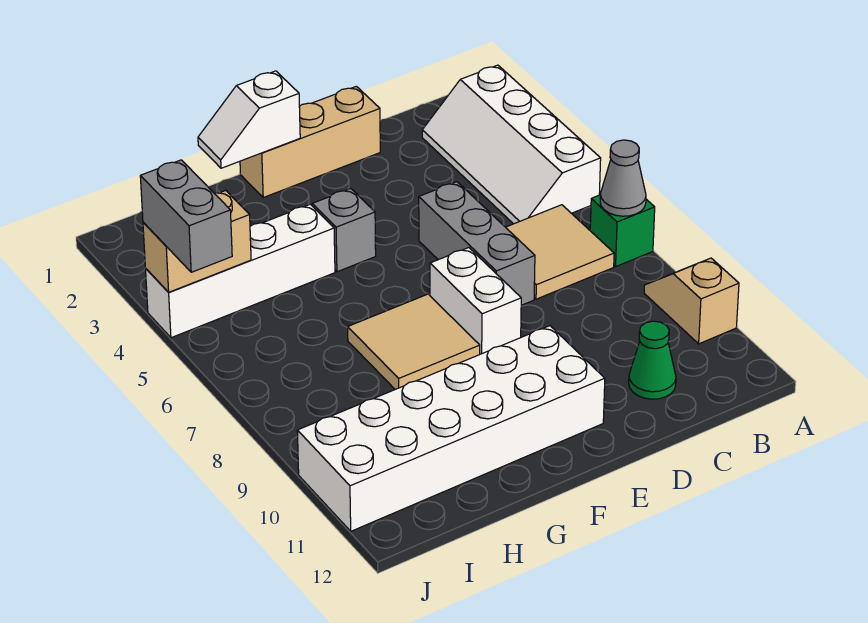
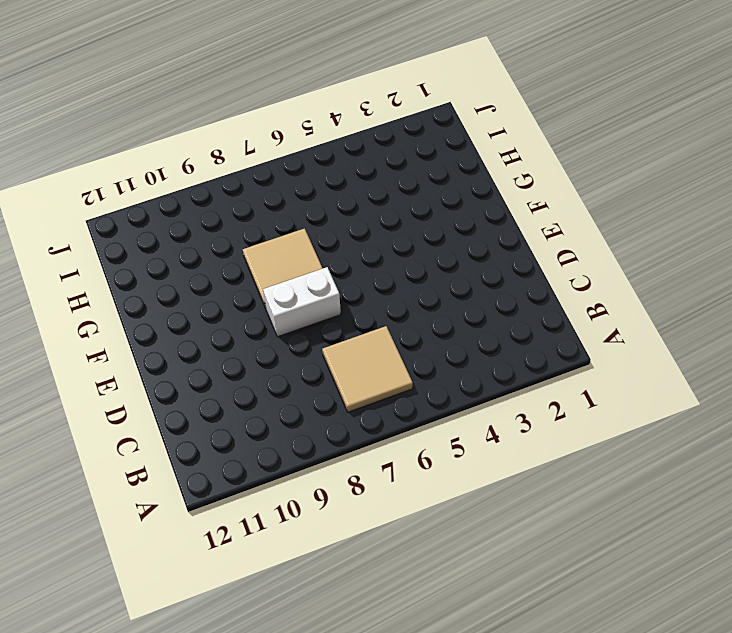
none -> white slope A2:B5 level 1 top A
none -> green brick A7 level 1
none -> tan slope A9:A10 level 1 top 10

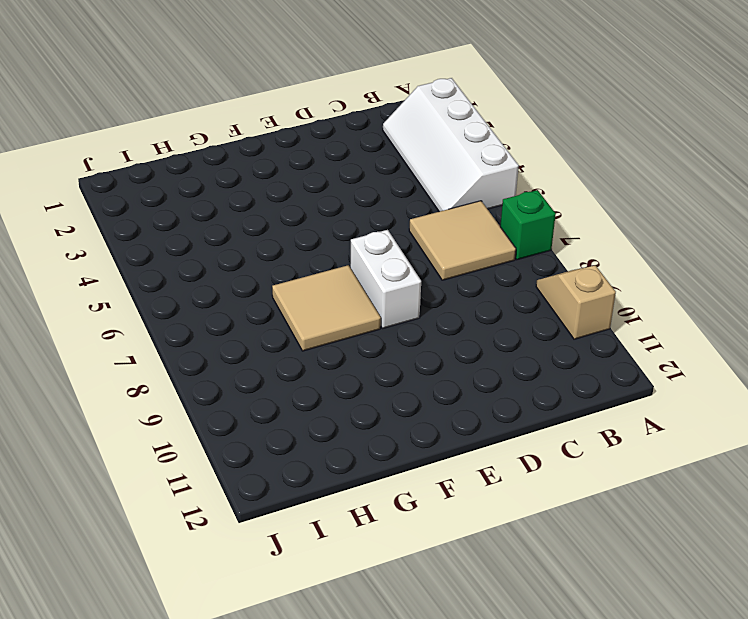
none -> green cone C11 level 1
none -> tan brick D1:F1 level 1
none -> grey brick D5:D7 level 1

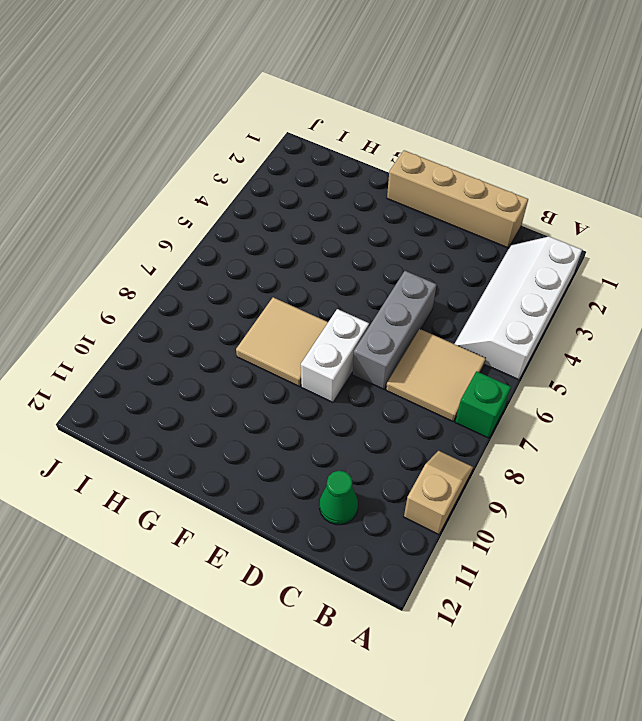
tan brick C1:F1 level 1 -> tan brick D1:F1 level 1
none -> white brick E10:J11 level 1
none -> grey brick F4 level 1
none -> white brick G4:J4 level 1

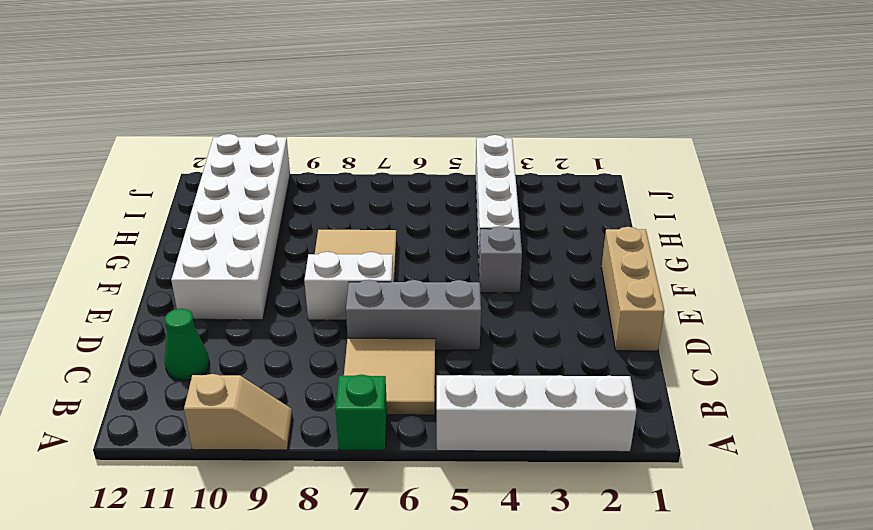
none -> grey cone A7 level 2
none -> white slope F1:G1 level 2 top F
none -> tan brick I4:J4 level 2

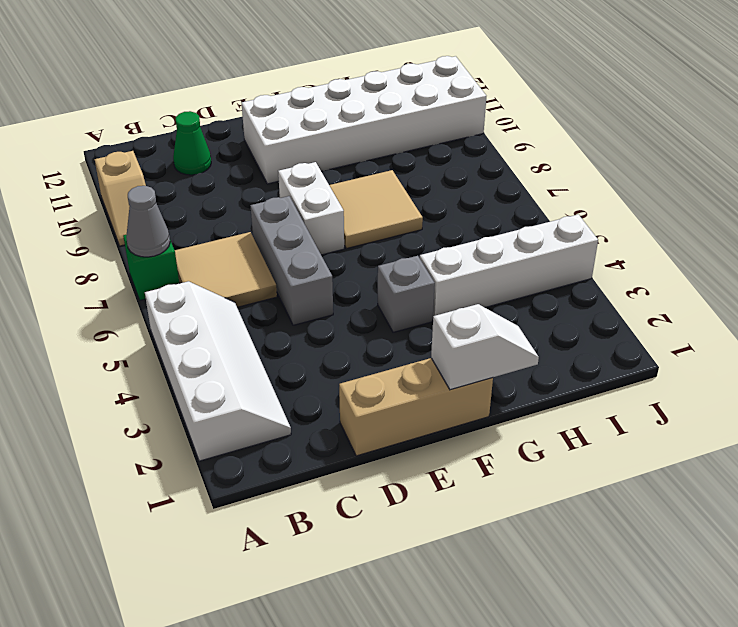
none -> tan brick I4:J4 level 2
none -> grey brick J4:J5 level 3

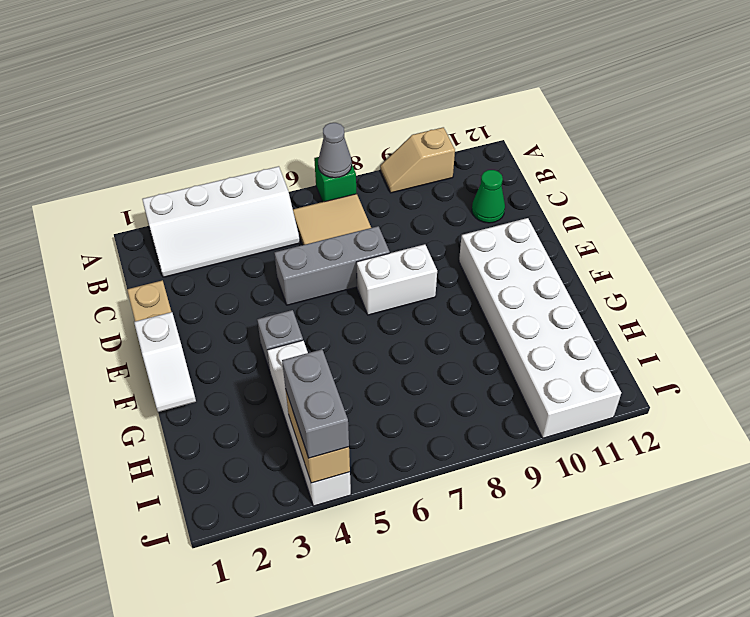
grey brick I4:J4 level 3 -> grey brick J4:J5 level 3
none -> tan tile F7:G8 level 1

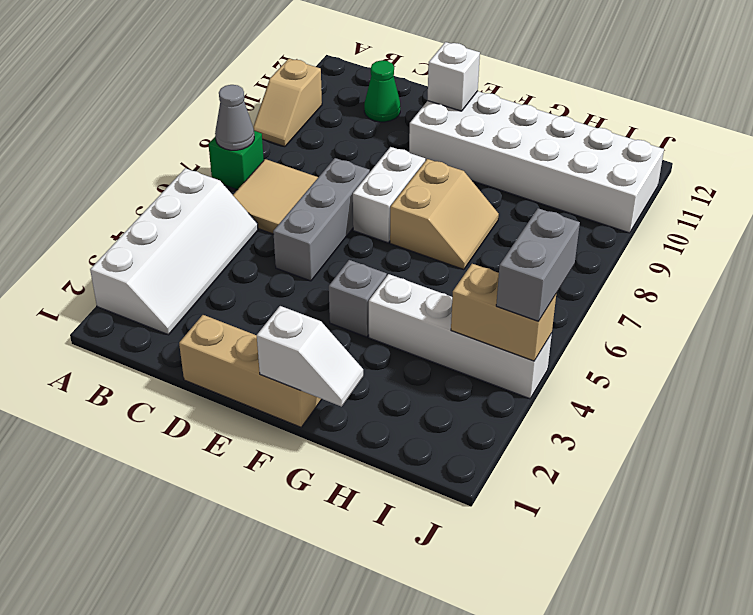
white brick E11 level 2 -> none
tan slope F7:G8 level 1 top F -> tan tile F7:G8 level 1

